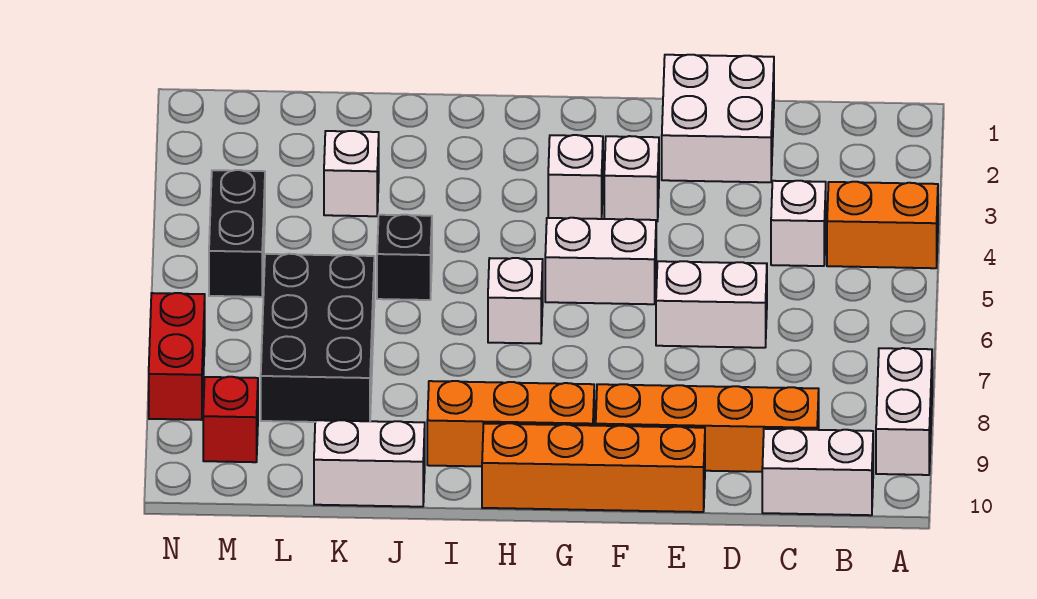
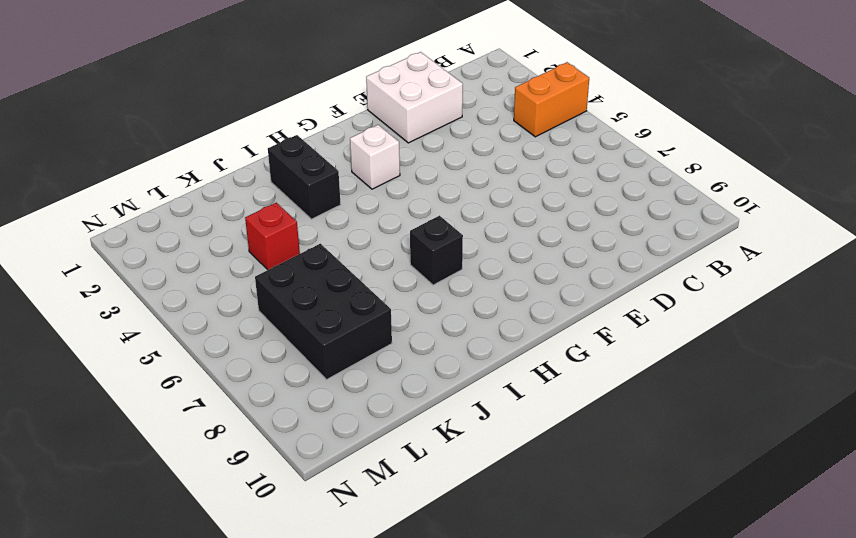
black brick H7 level 1 -> black brick J5 level 1
black brick I2:I3 level 1 -> black brick M4:M5 level 1
red brick K4 level 1 -> red brick M9 level 1
none -> white brick A8:A9 level 1
none -> white brick B10:C10 level 1
none -> white brick C4 level 1

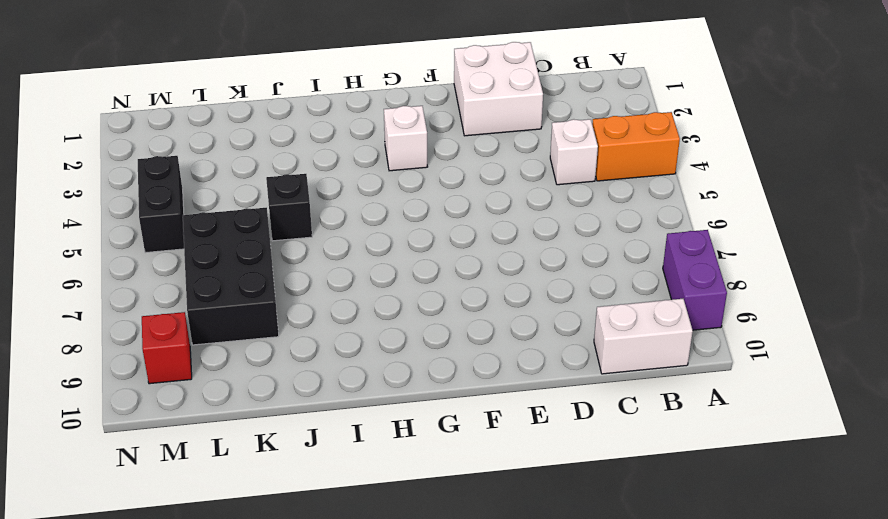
purple brick A8:A9 level 1 -> white brick A8:A9 level 1
none -> orange brick C9:F9 level 1
none -> white brick D6:E6 level 1
none -> orange brick E10:H10 level 1

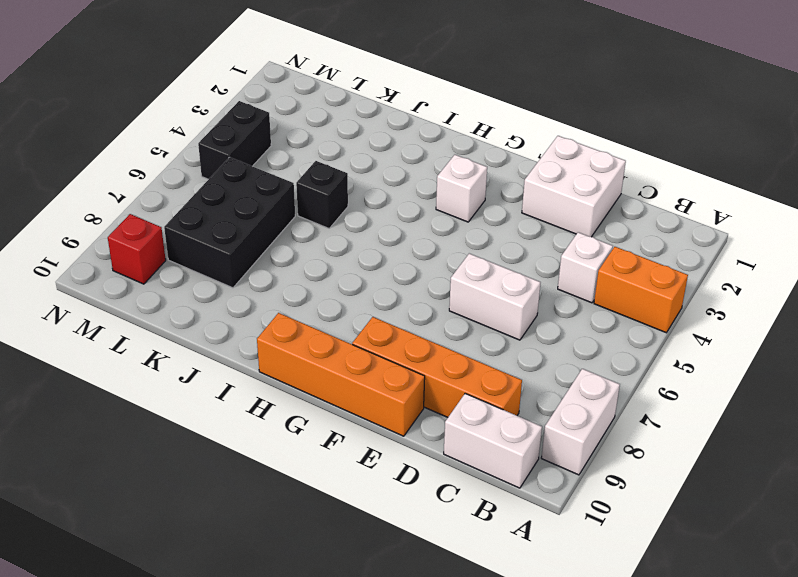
none -> white brick F3 level 1
none -> white brick F5:G5 level 1
none -> orange brick G9:I9 level 1

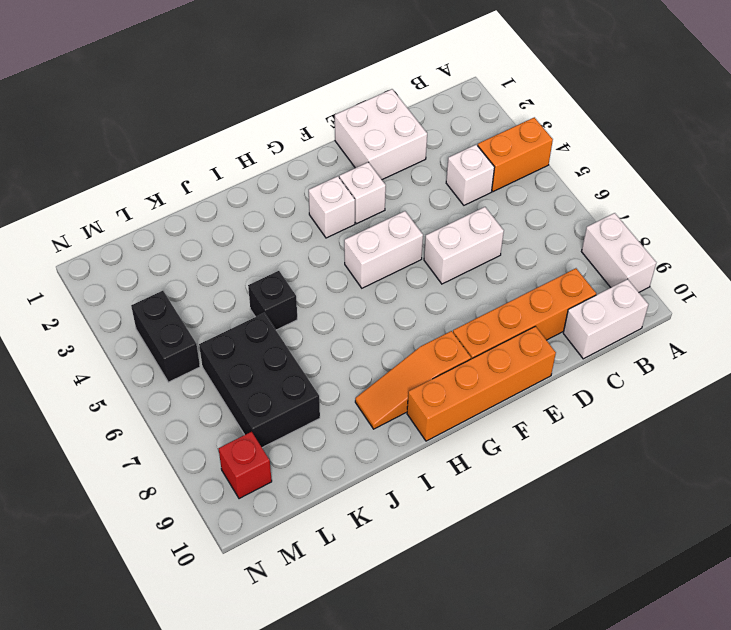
orange slope G9:I9 level 1 top G -> orange brick G9:I9 level 1
none -> white brick H6 level 1
none -> white brick J10:K10 level 1
none -> white brick K3 level 1

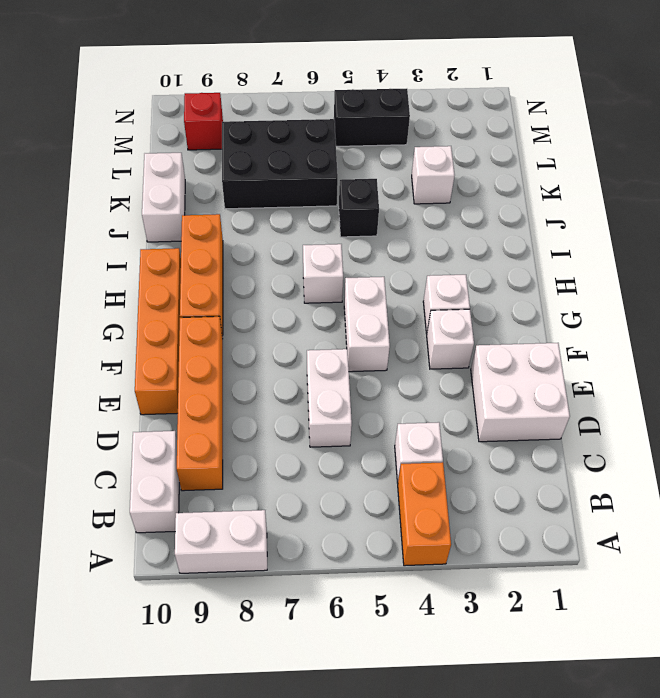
none -> red brick N7:N8 level 1

